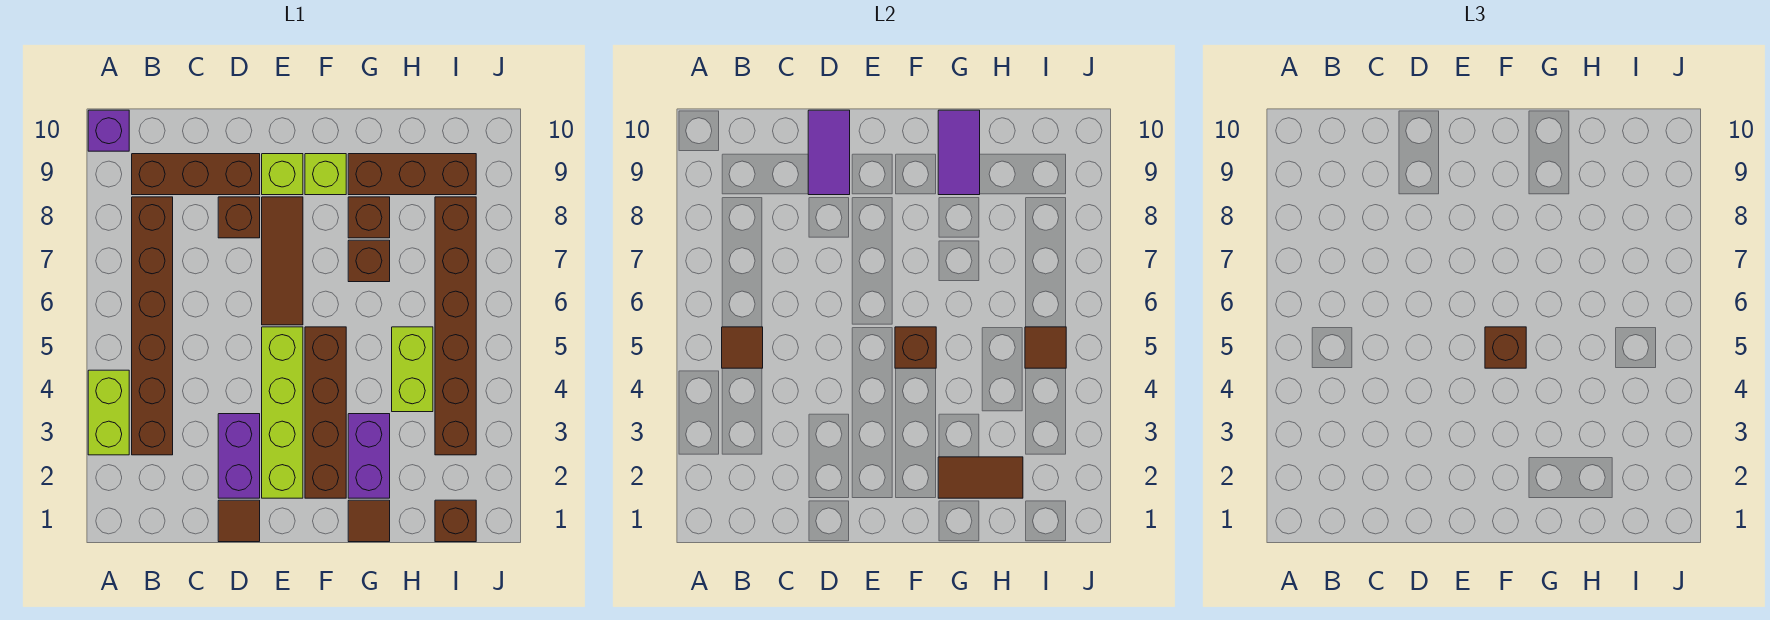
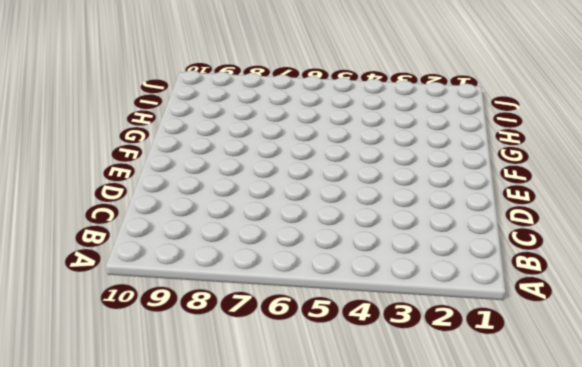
none -> lime brick A3:A4 level 1
none -> purple brick A10 level 1
none -> brown brick B3:B8 level 1

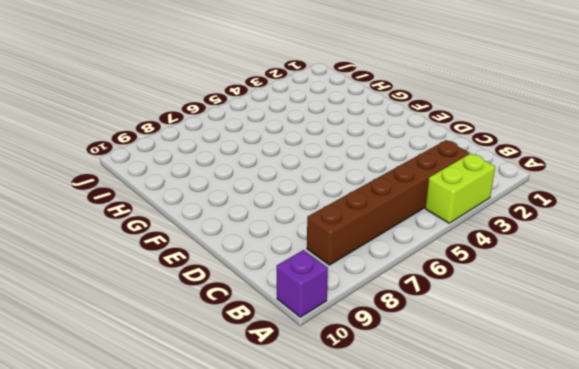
none -> brown brick B9:D9 level 1
none -> brown tile D1 level 1
none -> purple brick D2:D3 level 1

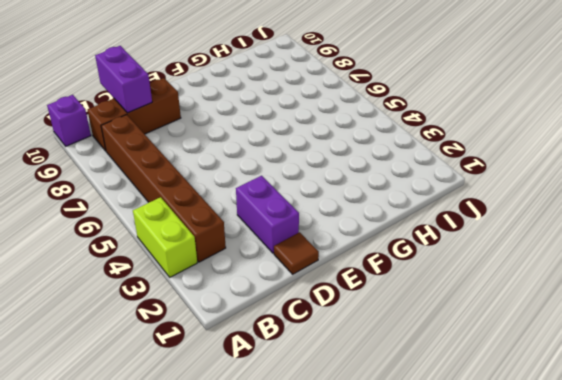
purple brick C9:C10 level 2 -> purple brick G2:G3 level 1
none -> brown brick D8 level 1
none -> lime brick E2:E5 level 1
none -> brown tile E6:E8 level 1

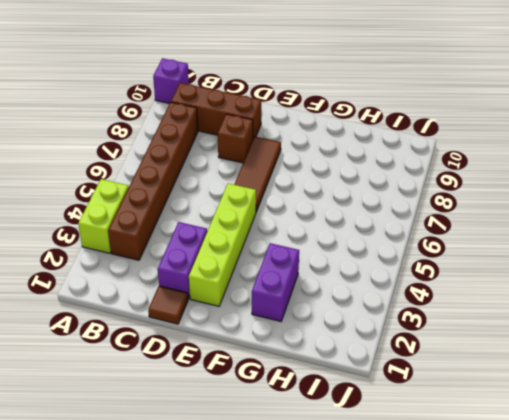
none -> lime brick E9 level 1
none -> brown brick F2:F5 level 1
none -> lime brick F9 level 1

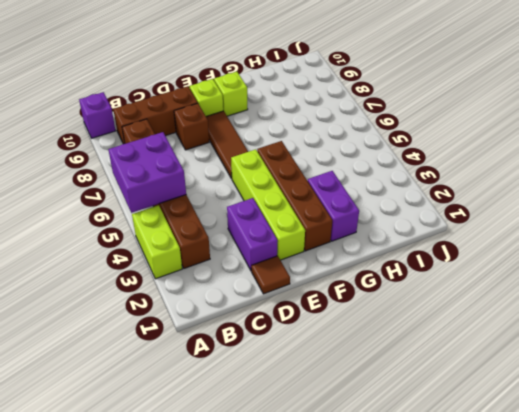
purple brick A5:B6 level 2 -> brown tile B5 level 2
none -> brown tile G1 level 1
none -> brown brick G7 level 1
none -> brown brick G8 level 1

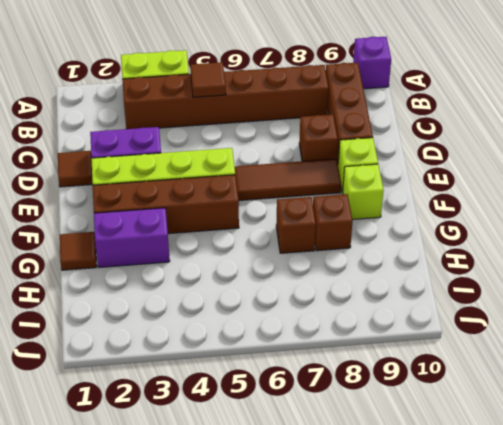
none -> brown brick G9:I9 level 1
none -> lime brick H4:H5 level 1
none -> brown brick I1 level 1

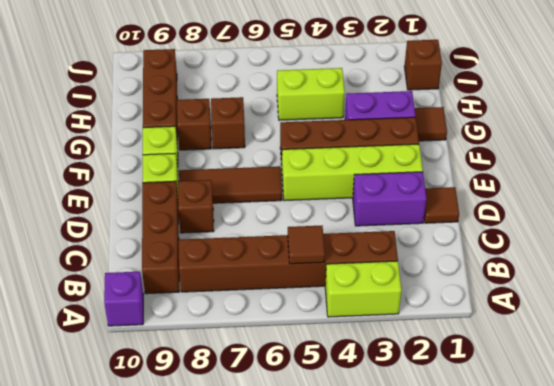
none -> brown brick I3:I8 level 1
none -> purple tile D9:D10 level 2
none -> brown brick F5 level 2

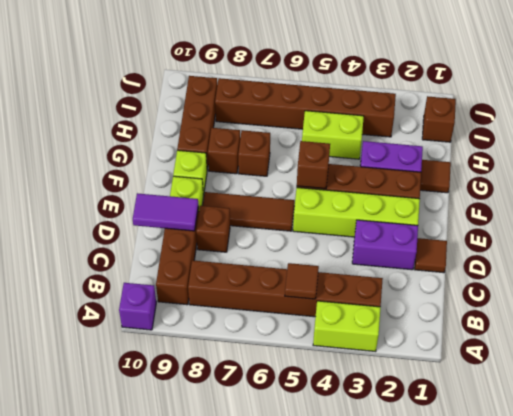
none -> brown tile G2:H2 level 2
none -> purple tile G9:G10 level 2
none -> brown tile I5 level 2

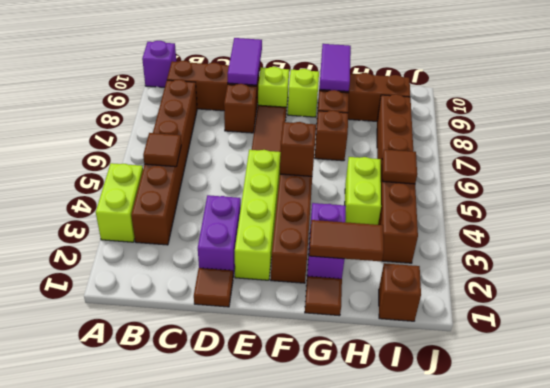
none -> brown brick F5 level 3

